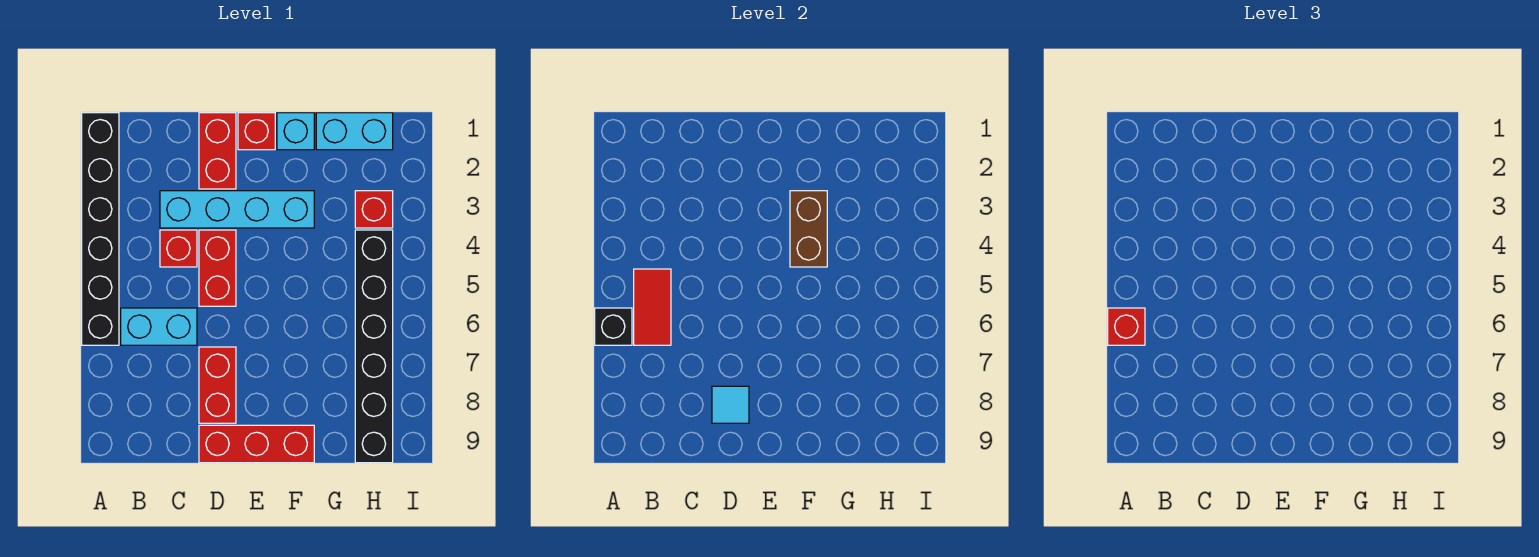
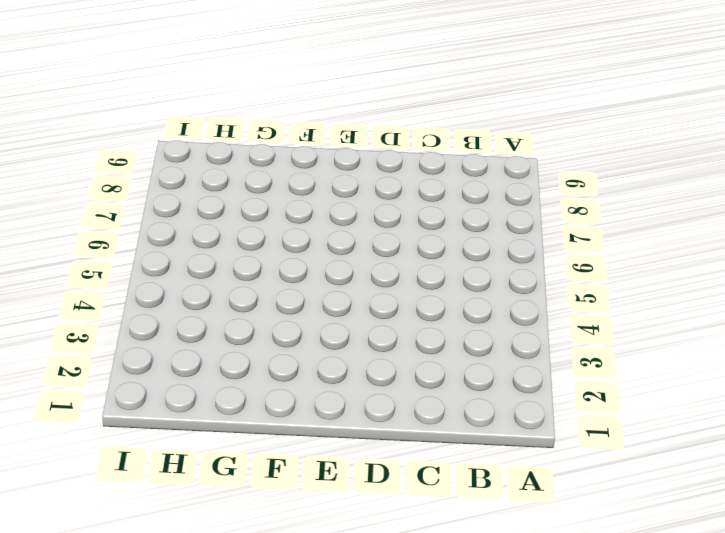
none -> black brick A1:A6 level 1
none -> cyan brick B6:C6 level 1
none -> cyan brick C3:F3 level 1

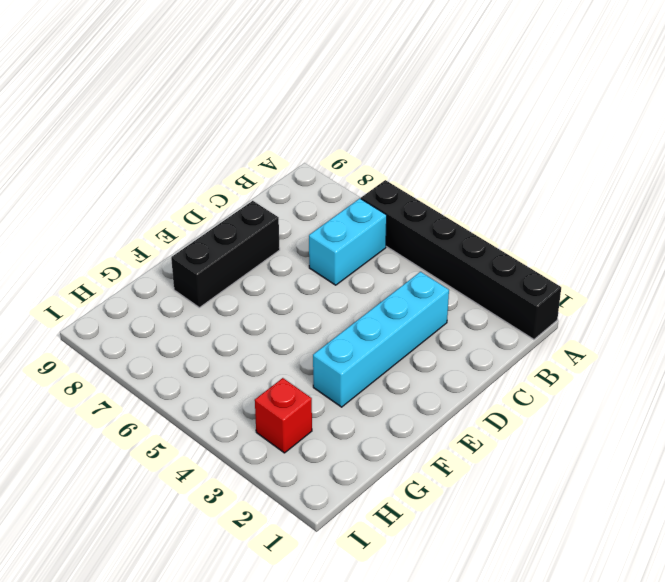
black brick D8:F8 level 1 -> red brick D7:D8 level 1
none -> red brick C4 level 1
none -> red brick D1:D2 level 1
none -> red brick D4:D5 level 1

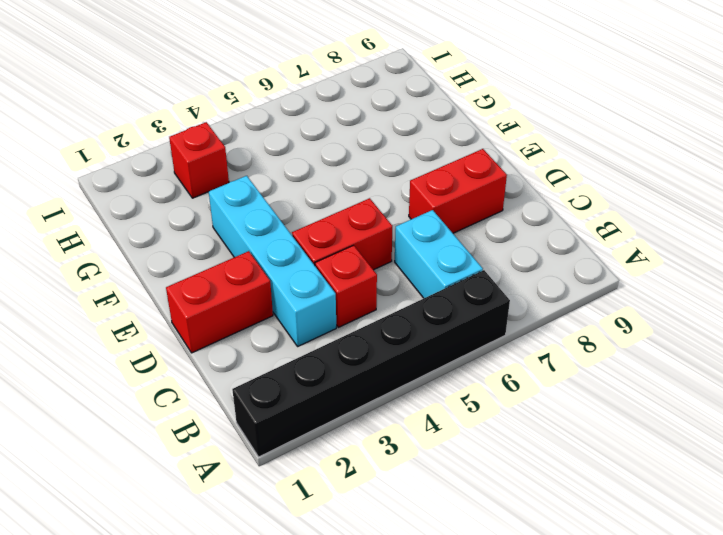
none -> red brick D9:F9 level 1
none -> red brick E1 level 1
none -> cyan brick F1 level 1

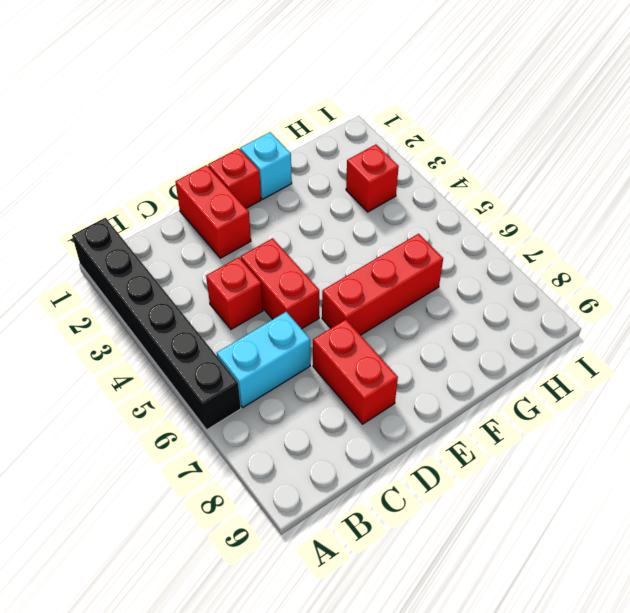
red brick E6:G6 level 1 -> red brick D9:F9 level 1
none -> cyan brick C3:F3 level 1
none -> cyan brick G1:H1 level 1
none -> black brick H4:H9 level 1

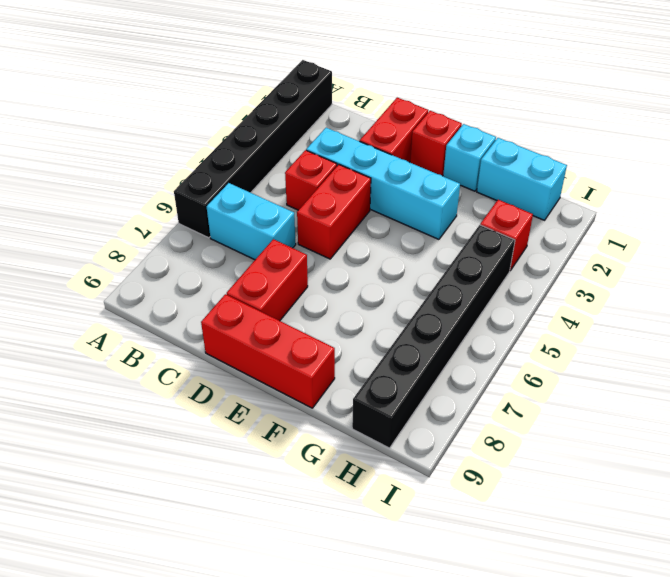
none -> black brick A6 level 2
none -> red tile B5:B6 level 2
none -> cyan tile D8 level 2

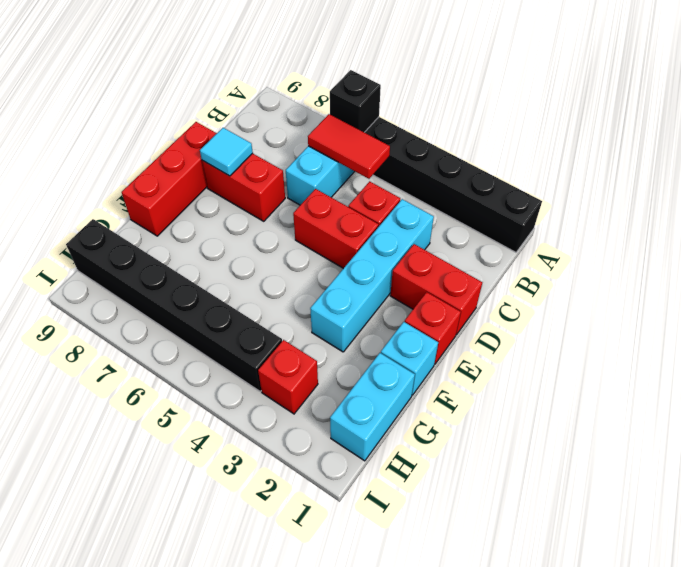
none -> brown brick F3:F4 level 2
none -> red brick A6 level 3

